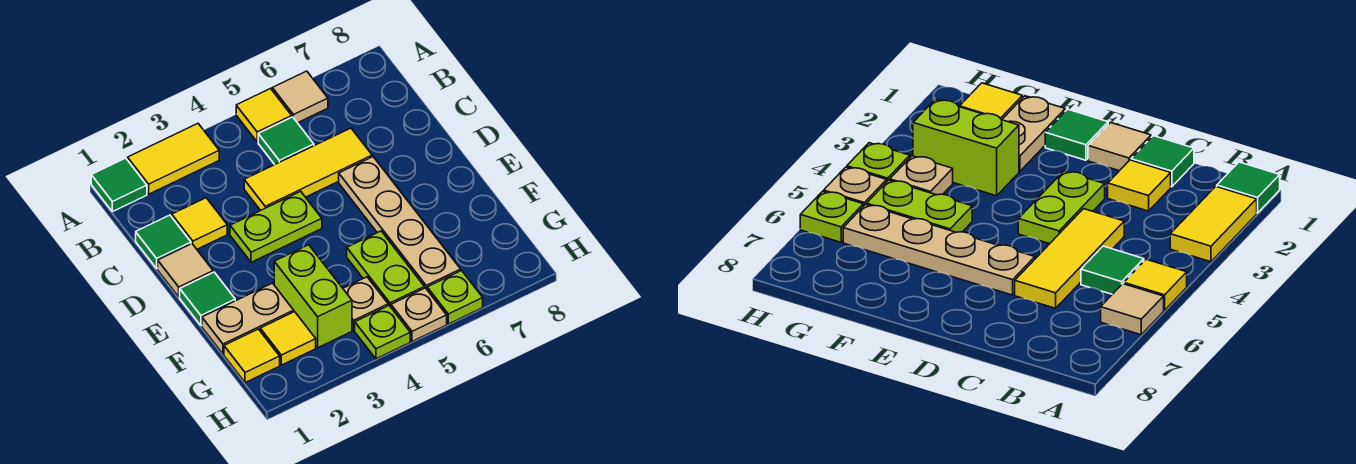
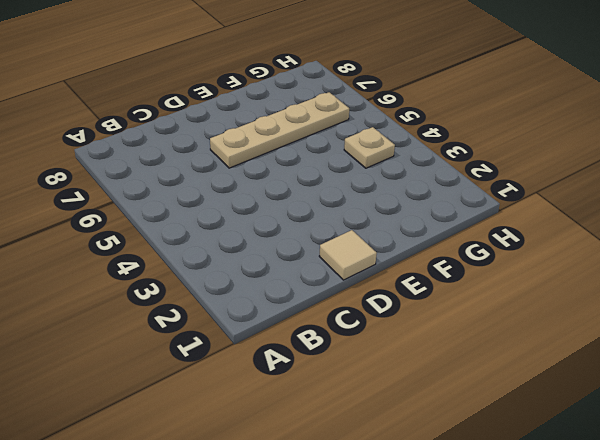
none -> green tile A1 level 1
none -> yellow tile A2:A3 level 1
none -> yellow tile A5 level 1

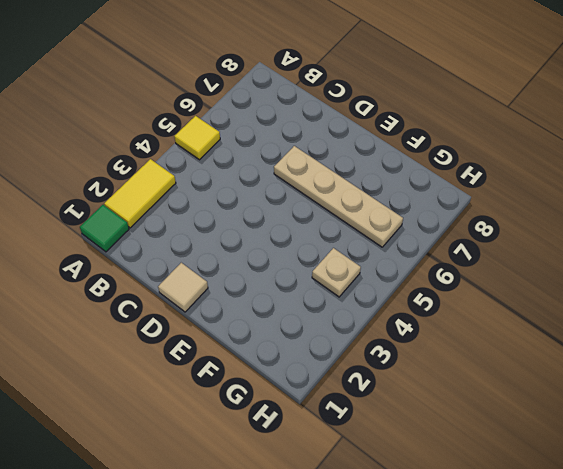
none -> tan tile A6 level 1
none -> green tile B5 level 1
none -> green tile C1 level 1

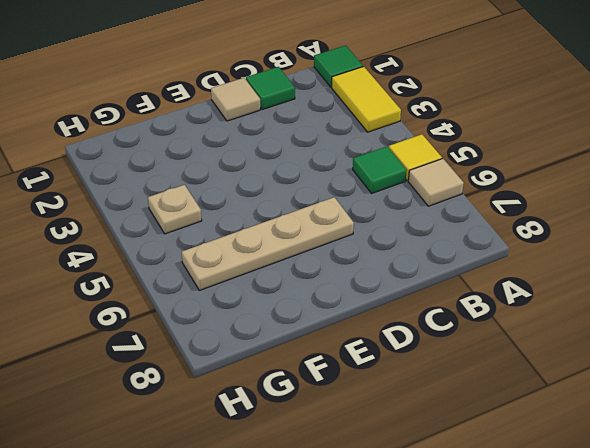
none -> yellow tile C2 level 1
none -> yellow tile C4:C6 level 1
none -> lime plate D3:D4 level 1

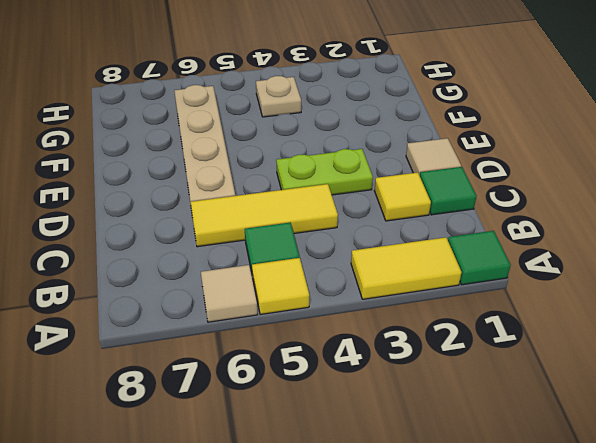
none -> green tile E1 level 1
none -> tan plate F1:F2 level 1
none -> lime brick F3:G3 level 1

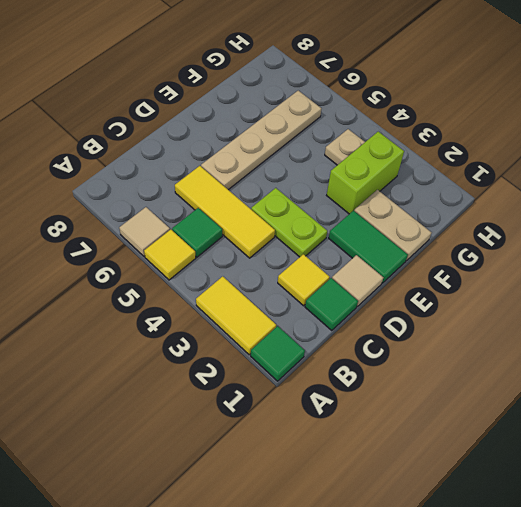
green tile E1:E2 level 1 -> green tile E1 level 1
none -> lime plate F5:G5 level 1
none -> yellow tile G1 level 1
none -> yellow tile G2 level 1

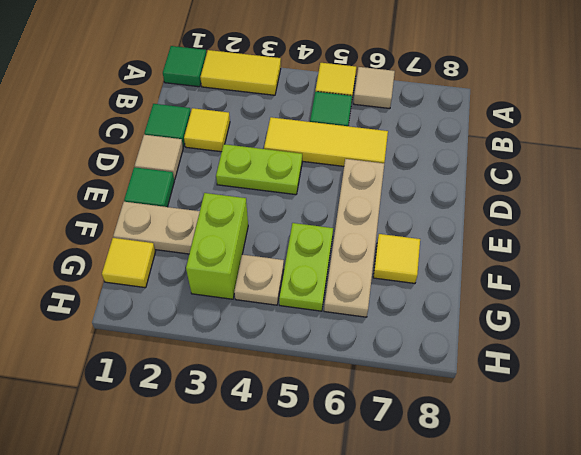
yellow tile F7 level 1 -> yellow tile G2 level 1
none -> lime plate H4 level 1
none -> tan plate H5 level 1
none -> lime plate H6 level 1

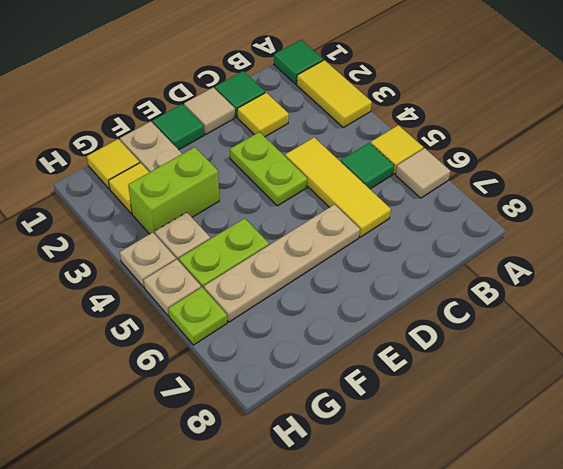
tan plate H4 level 1 -> lime plate H4 level 1

